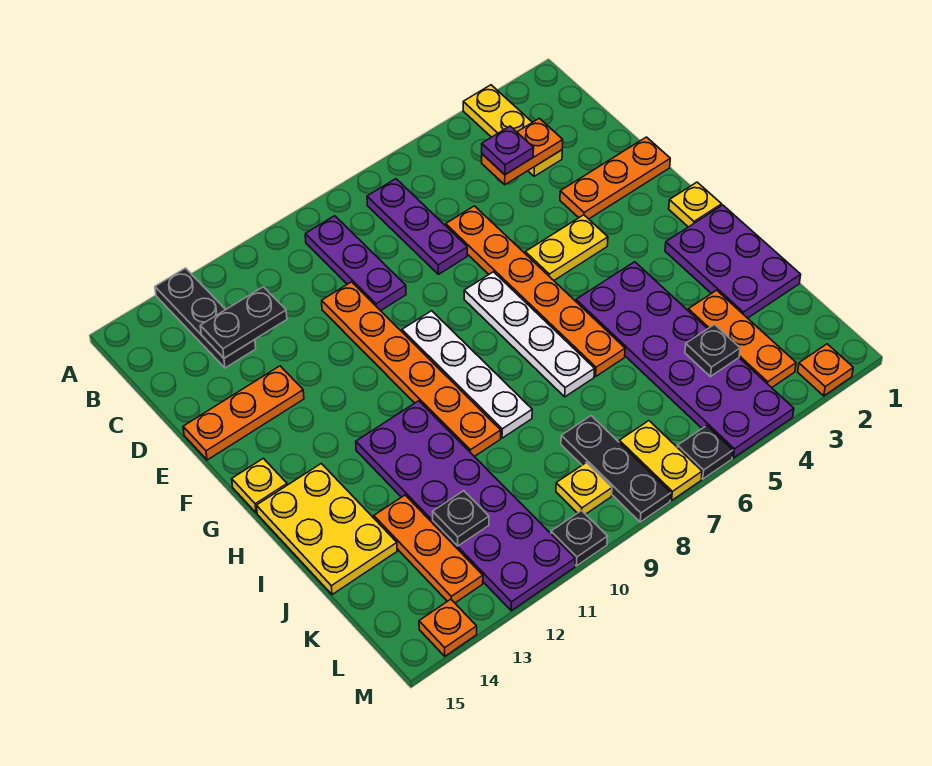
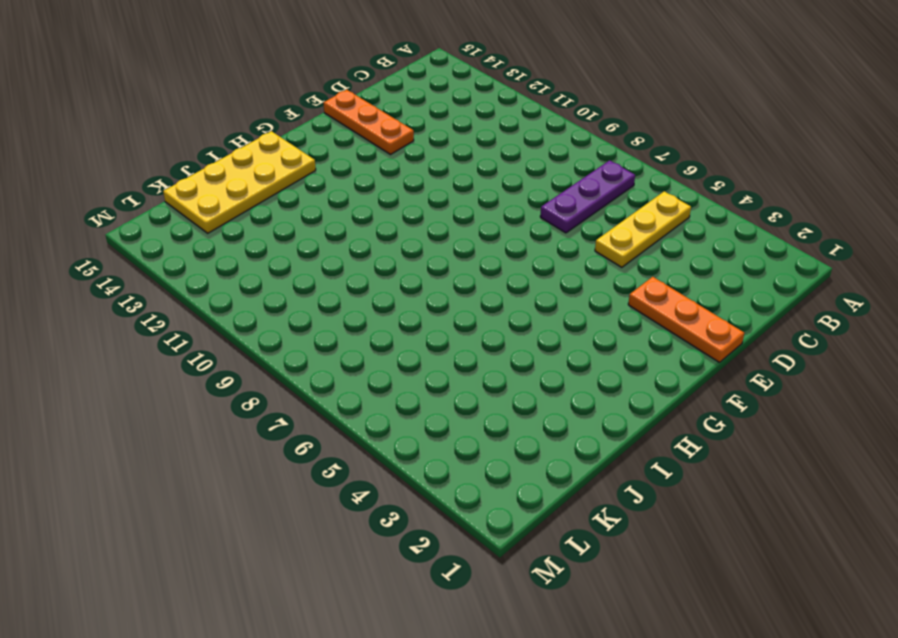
yellow plate B5:D5 level 1 -> yellow plate A3:C3 level 1
yellow plate H14:K15 level 1 -> yellow plate H14:J15 level 1
none -> black plate A13:C13 level 1
none -> purple plate B9:D9 level 1
none -> orange plate D6:I6 level 1
none -> orange plate D10:I10 level 1

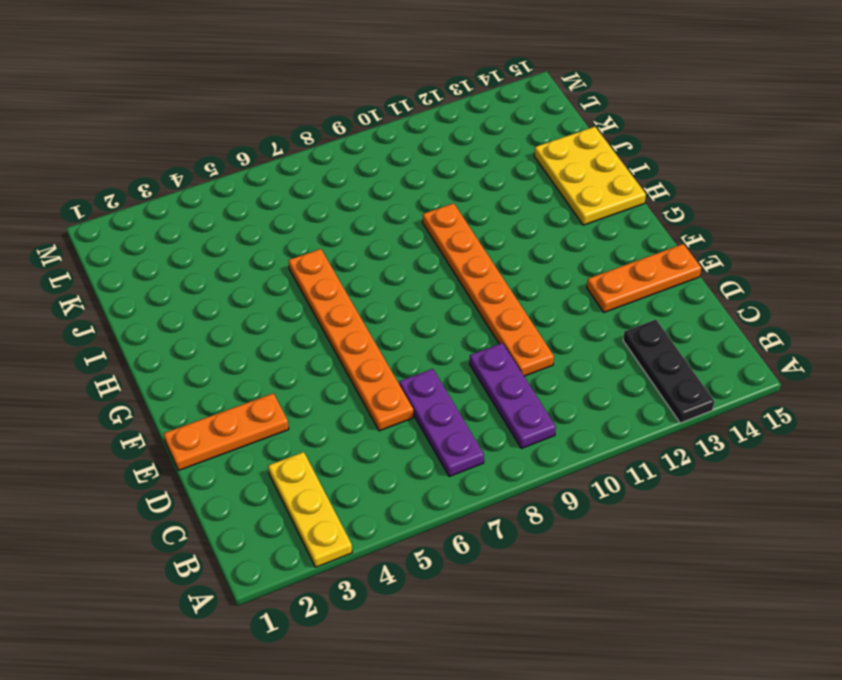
none -> yellow plate F4:F5 level 1
none -> white plate F7:I7 level 1
none -> white plate F9:I9 level 1
none -> yellow plate G1 level 1

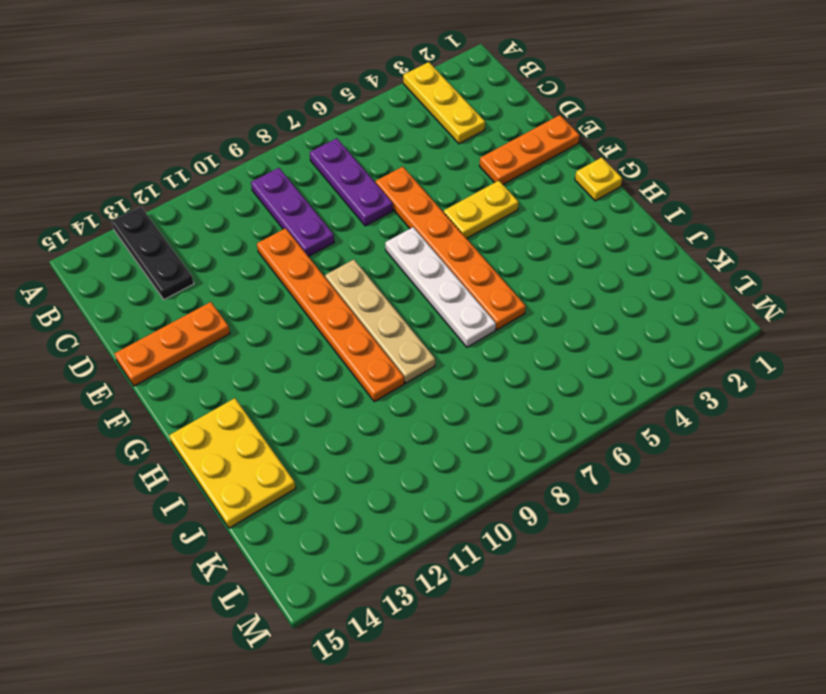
tan plate F9:I9 level 1 -> white plate F9:I9 level 1
none -> yellow plate G15 level 1
none -> purple plate H1:J2 level 1
none -> purple plate H4:M5 level 1
none -> purple plate H11:M12 level 1

